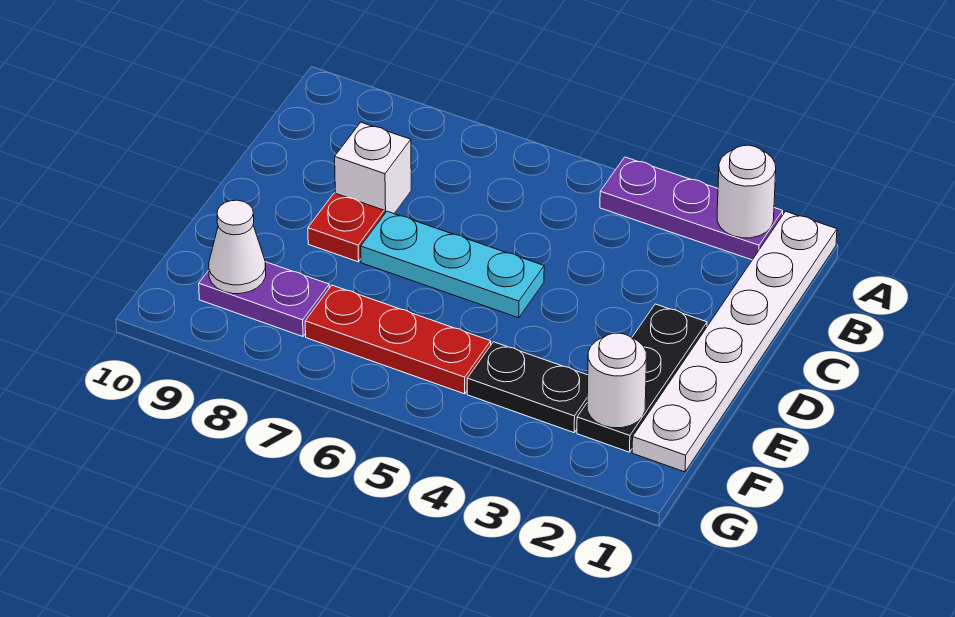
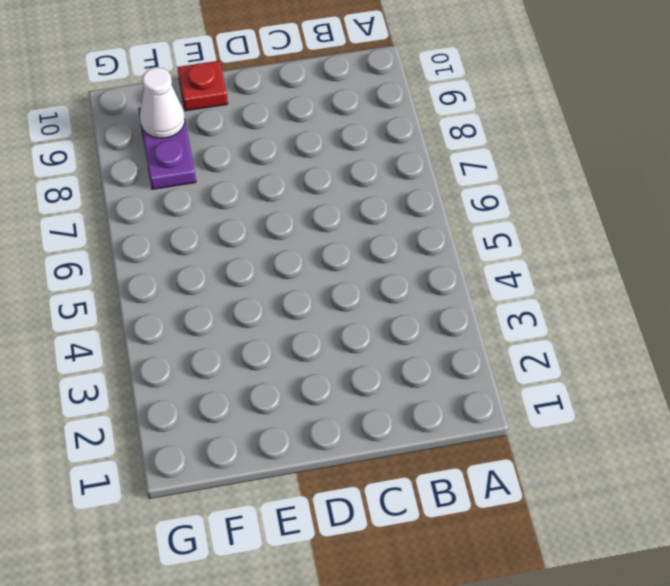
red plate E10 level 1 -> red plate D8 level 1
none -> white plate A1:F1 level 1
none -> purple plate A2:A4 level 1
none -> white brick C8 level 1

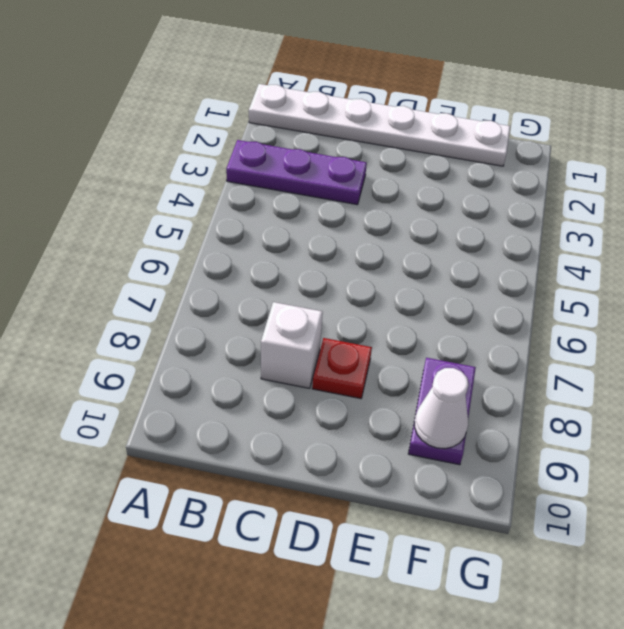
purple plate A3:C3 level 1 -> purple plate A2:A4 level 1
none -> black plate D2:F2 level 1
none -> cyan plate D5:D7 level 1
none -> black plate F3:F4 level 1

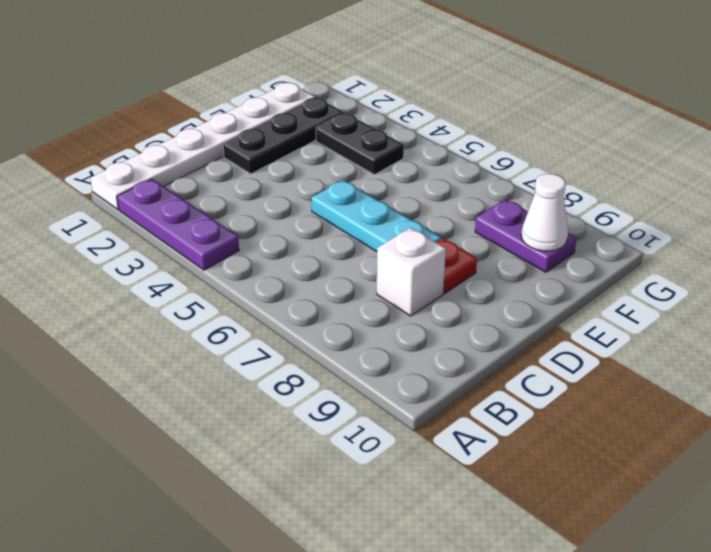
none -> red plate F5:F7 level 1
none -> white round brick A2 level 2
none -> white round brick F2 level 2

